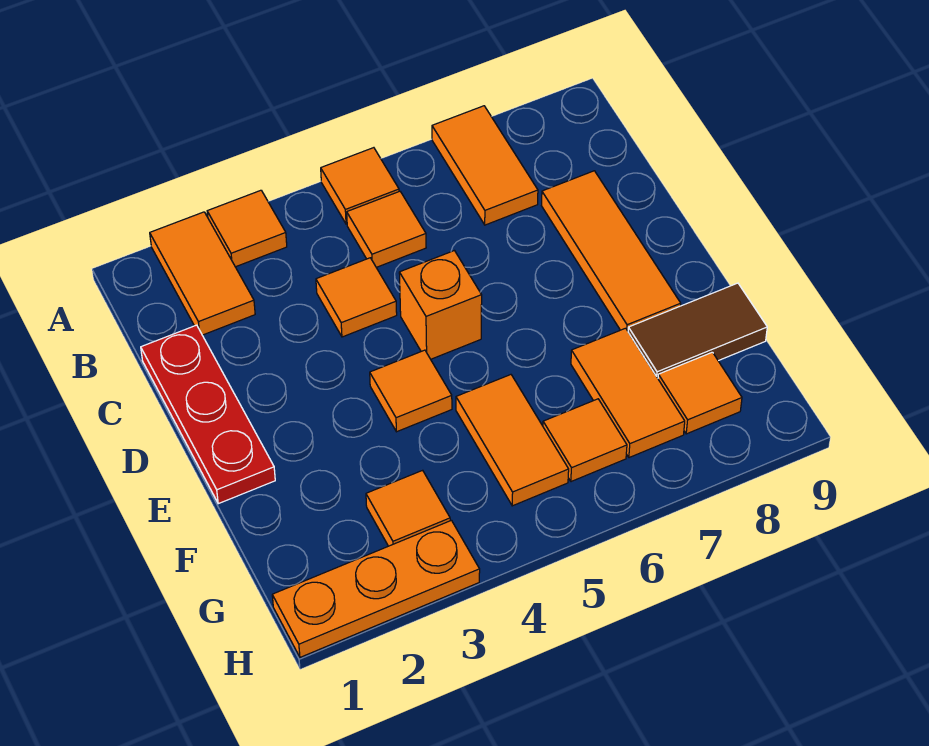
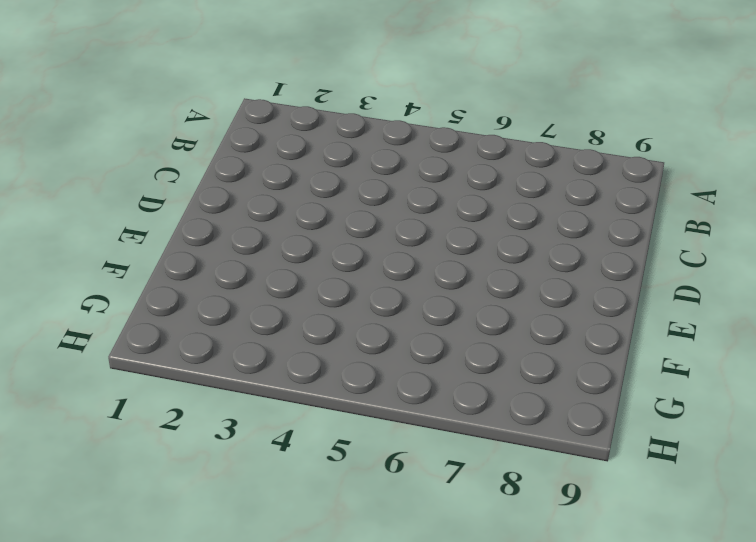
none -> orange tile A2:B2 level 1
none -> orange tile A3 level 1
none -> orange tile A5 level 1

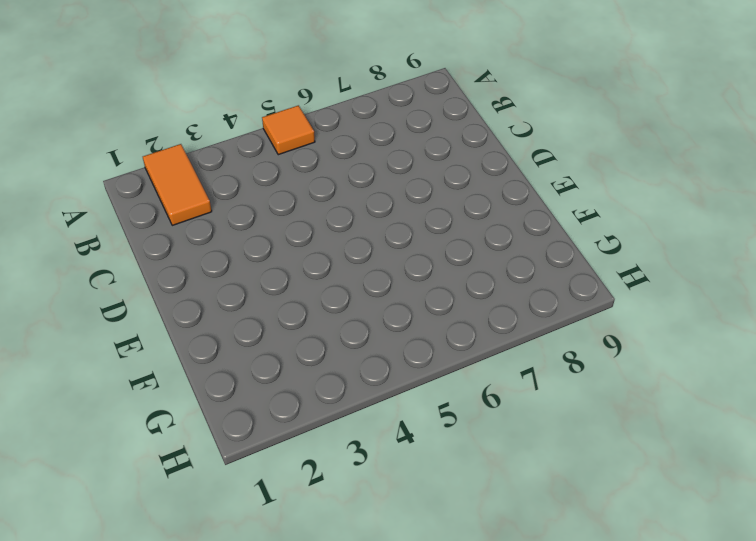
none -> orange tile A3 level 1
none -> orange tile A7:B7 level 1
none -> orange tile B5 level 1

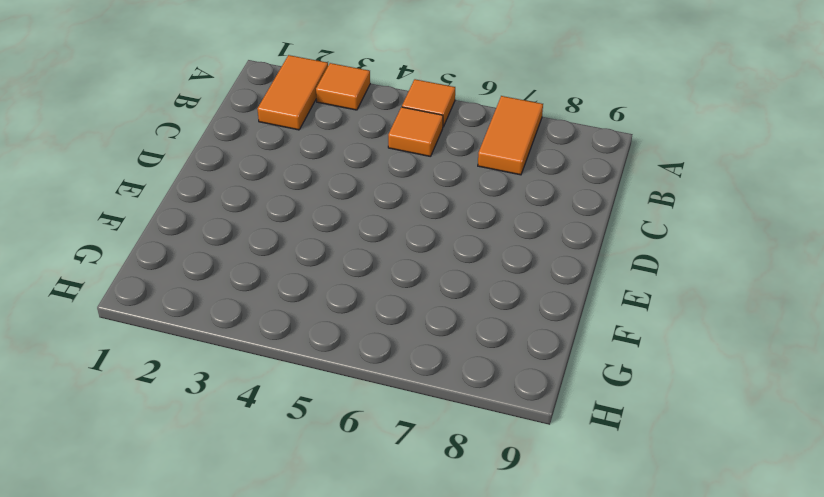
none -> red plate C1:E1 level 1
none -> orange tile C4 level 1
none -> orange tile C8:E8 level 1

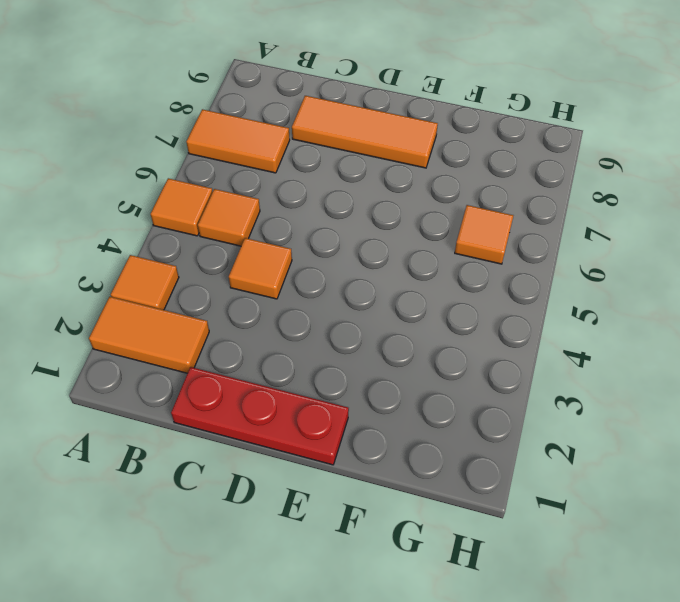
none -> orange brick D5 level 1
none -> orange tile E4 level 1
none -> orange tile F5:G5 level 1

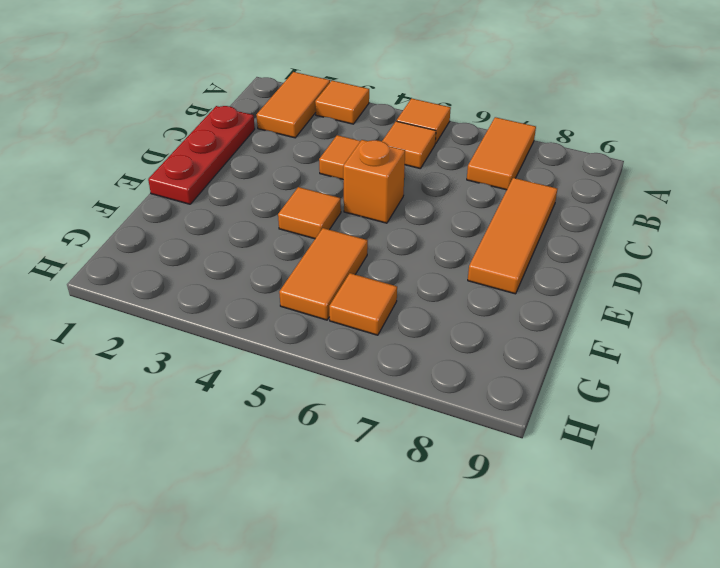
none -> orange tile F7:G7 level 1
none -> brown tile F8:F9 level 1
none -> orange tile G3 level 1

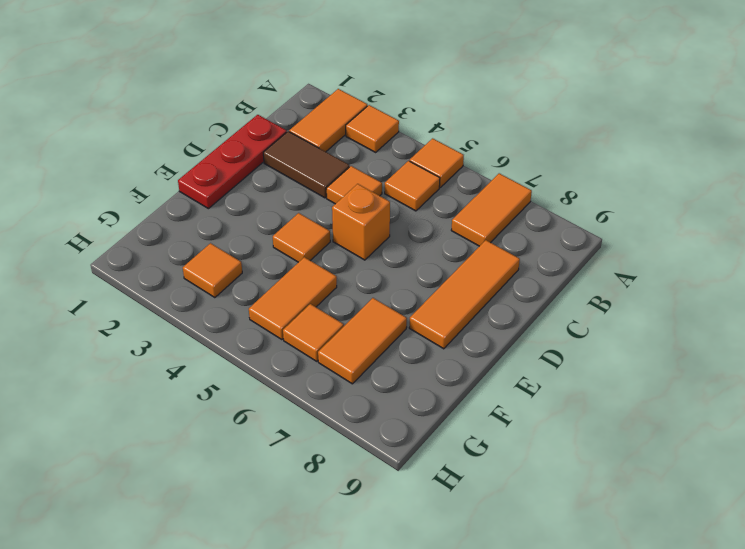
brown tile C2:C3 level 1 -> brown tile F8:F9 level 1
none -> orange tile G8 level 1
none -> orange plate H1:H3 level 1

